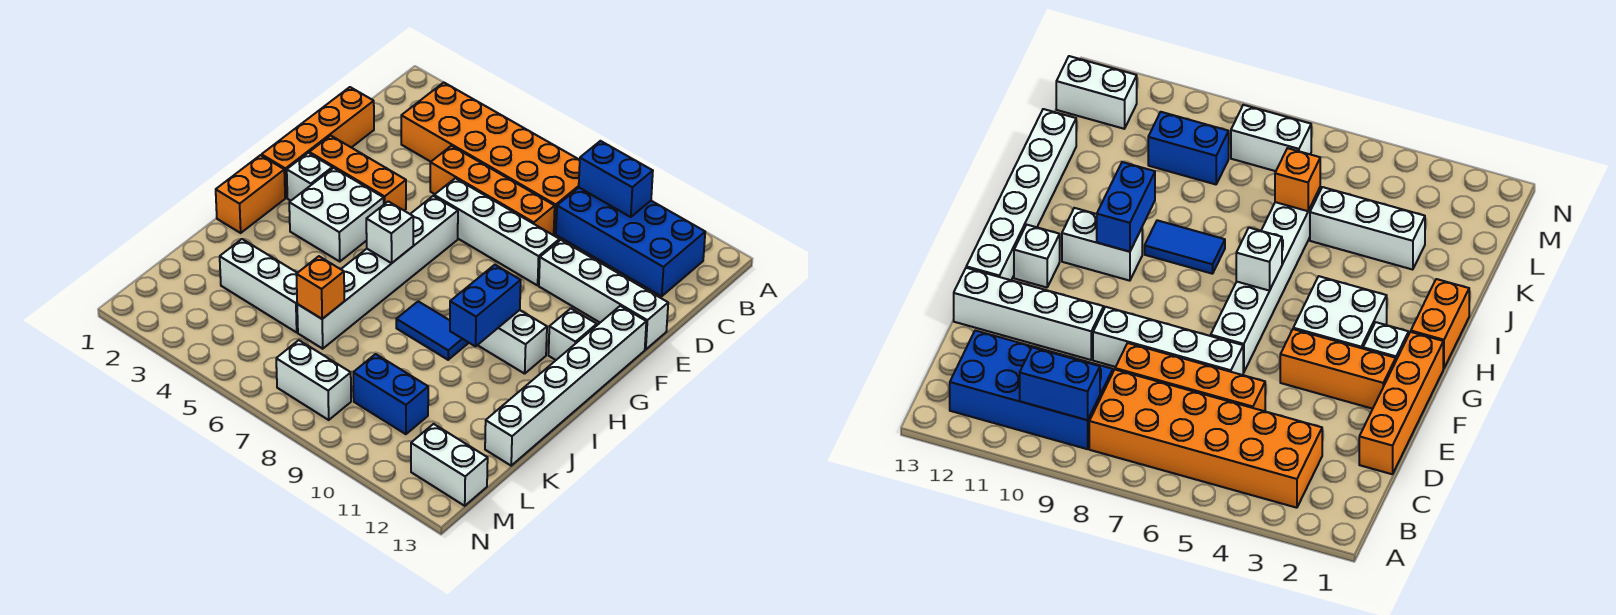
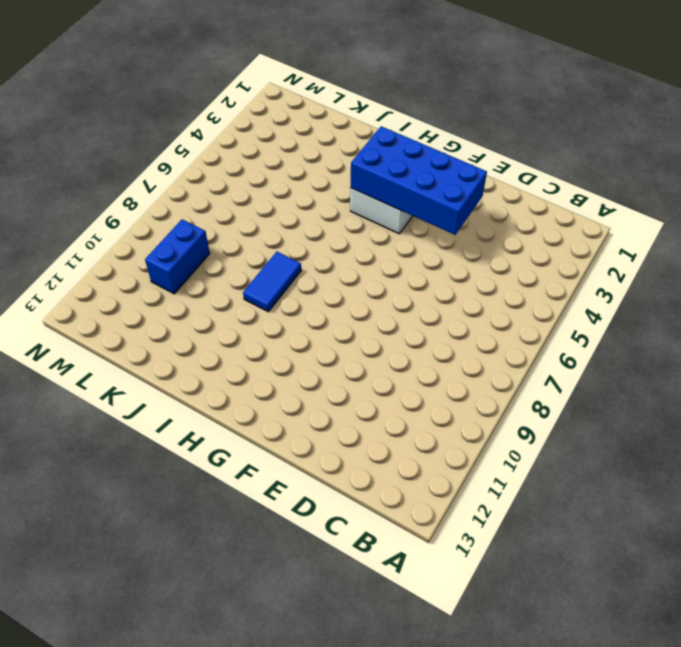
blue brick E3:H4 level 2 -> blue brick B9:C12 level 1
none -> orange brick B3:C8 level 1
none -> orange brick D1:G1 level 1
none -> orange brick D5:D8 level 1

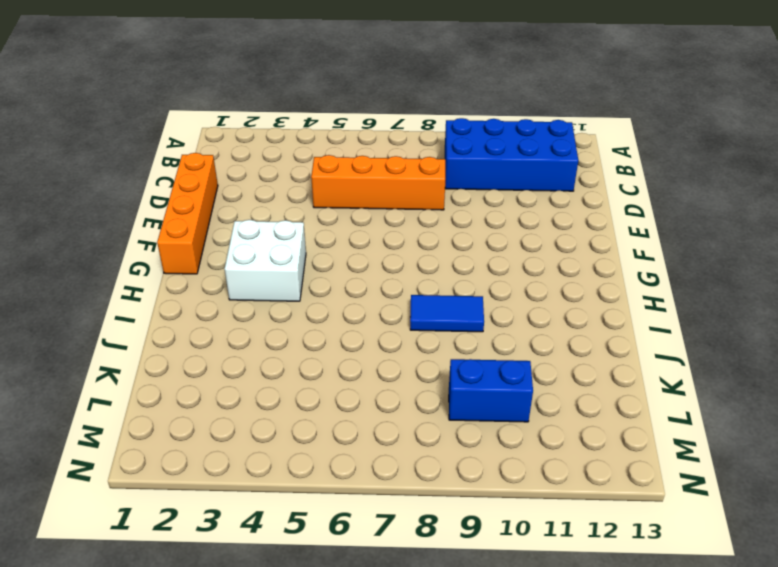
none -> orange brick B3:C8 level 1
none -> white brick E6:E9 level 1
none -> white brick E10:E13 level 1

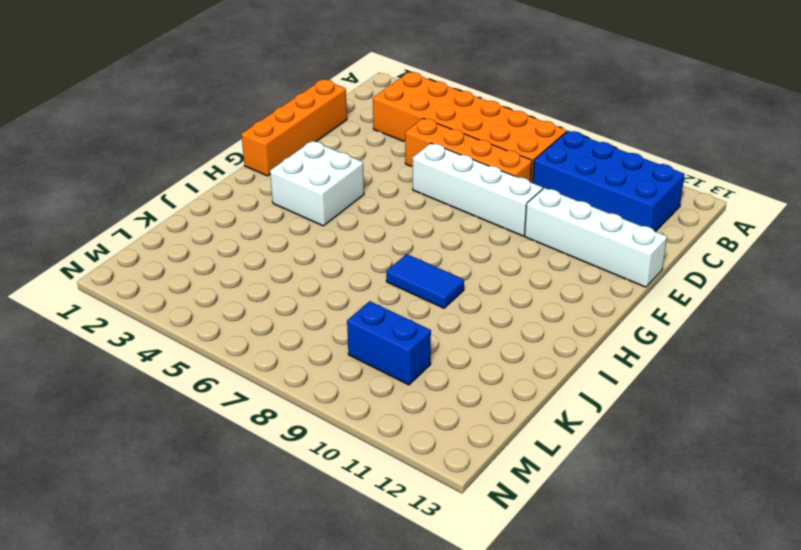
none -> orange brick F2:F4 level 1
none -> white brick F6:K6 level 1
none -> white brick F13:K13 level 1

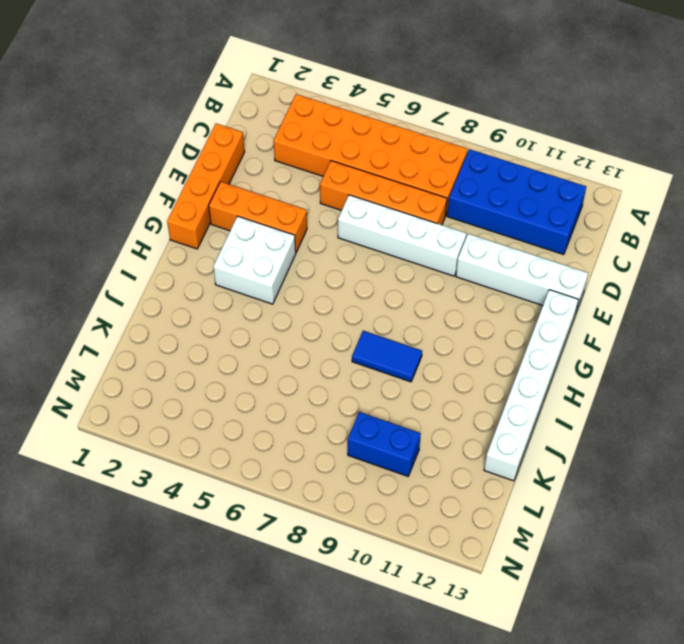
none -> white brick F6:K6 level 1
none -> white brick G2 level 1
none -> white brick G12 level 1

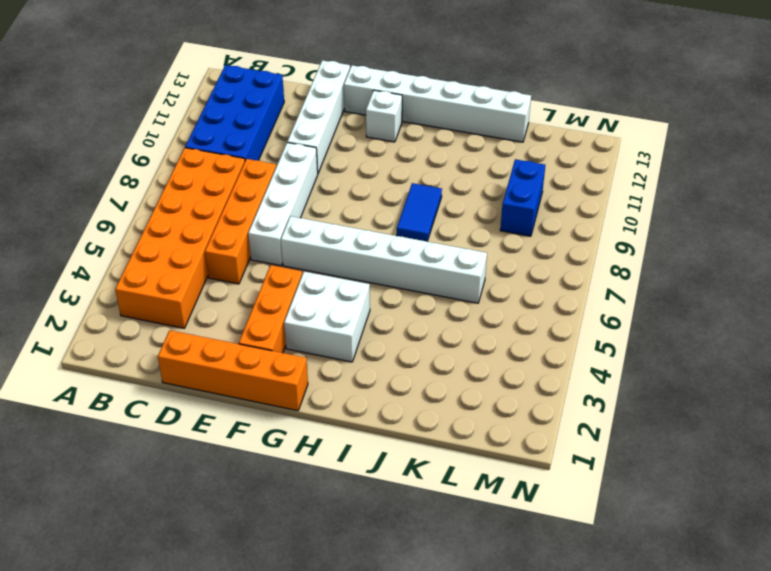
none -> white brick G2 level 1
none -> orange brick H1:I1 level 1
none -> white brick H10:H11 level 1

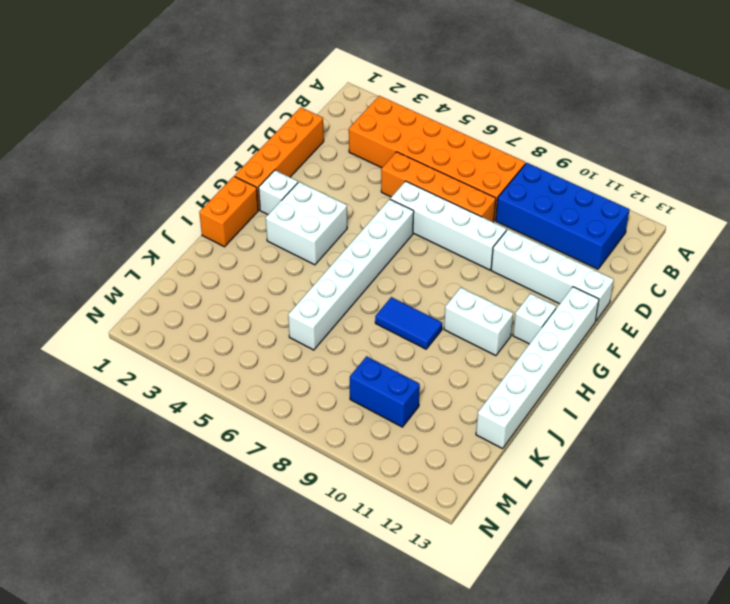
none -> orange brick F2:F4 level 1
none -> white brick K3:K5 level 1
none -> white brick M7:M8 level 1

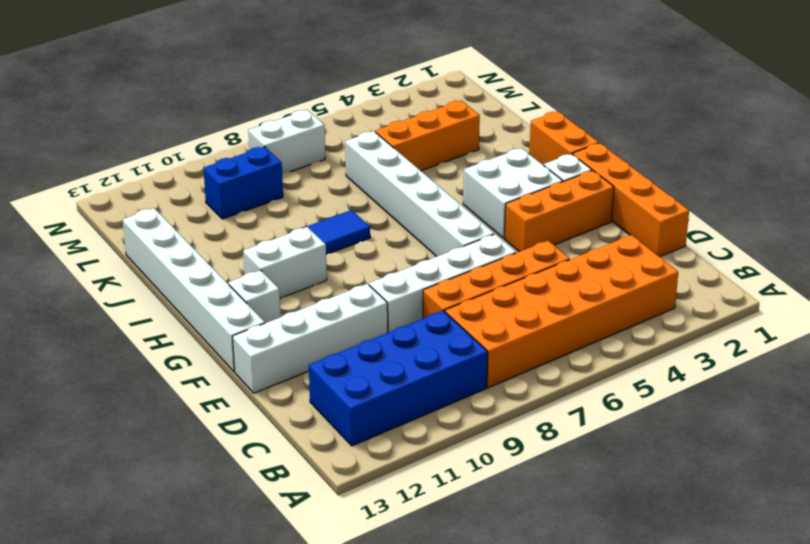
orange brick K3:K5 level 1 -> white brick K3:K5 level 1
none -> white brick M12:M13 level 1
none -> blue brick B9:B10 level 2
none -> white brick H6 level 2

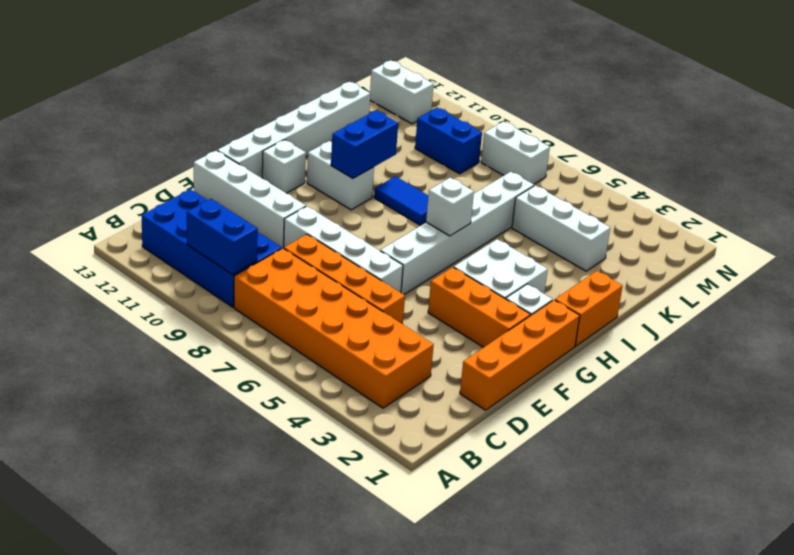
none -> orange brick K6 level 2

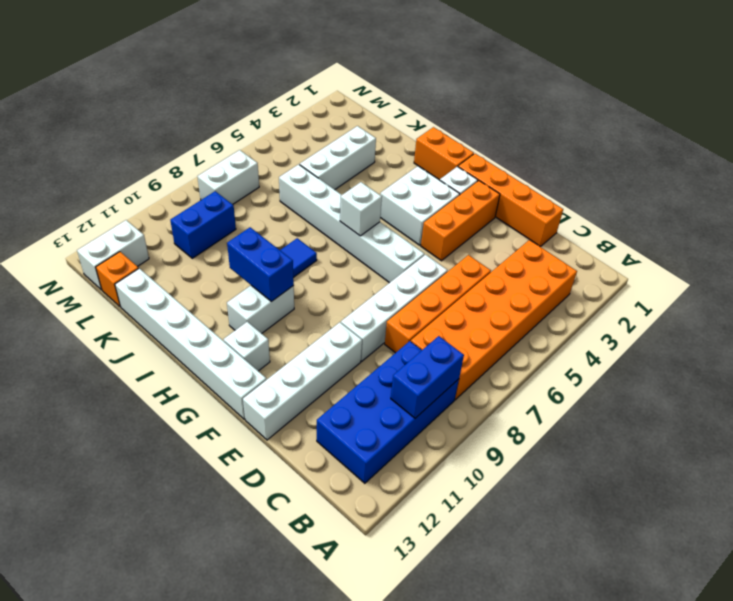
orange brick L13 level 1 -> orange brick K6 level 2

